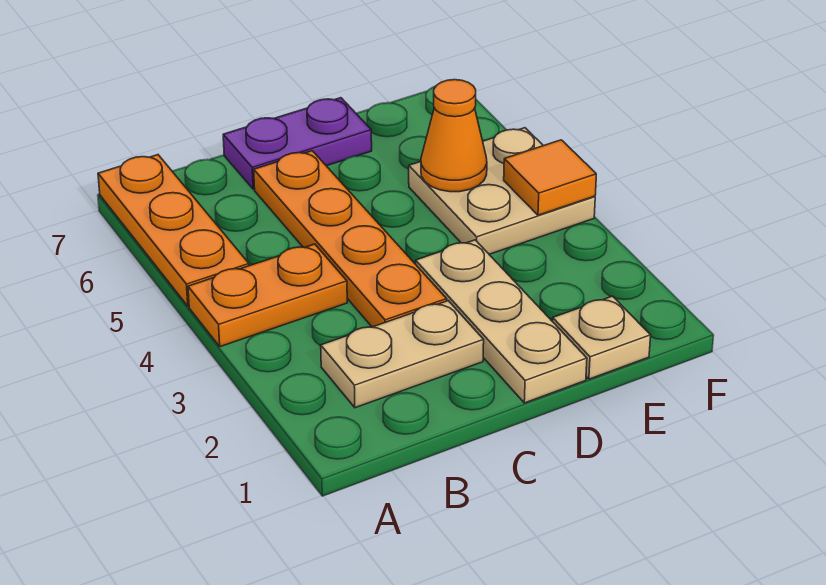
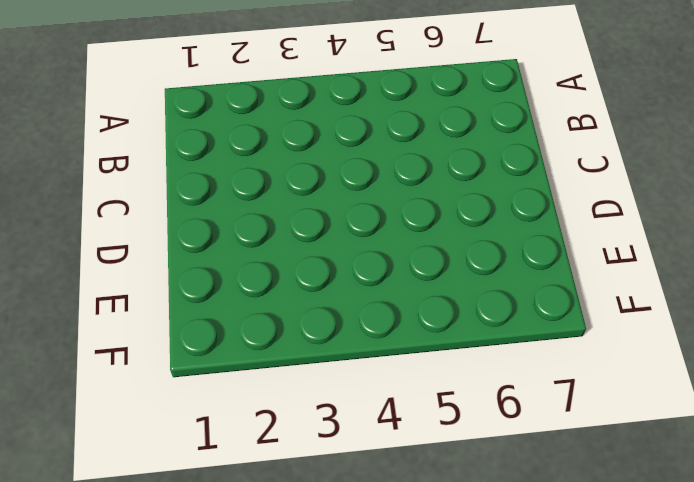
none -> orange plate A4:B4 level 1
none -> orange plate A5:A7 level 1

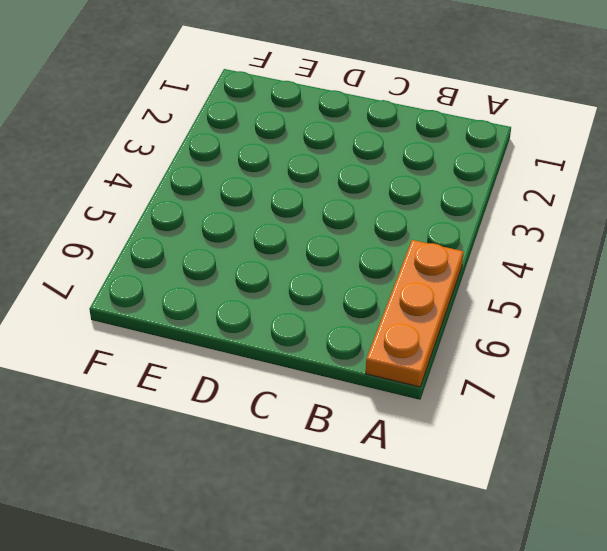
none -> orange plate A4:B4 level 1
none -> tan plate B2:C2 level 1

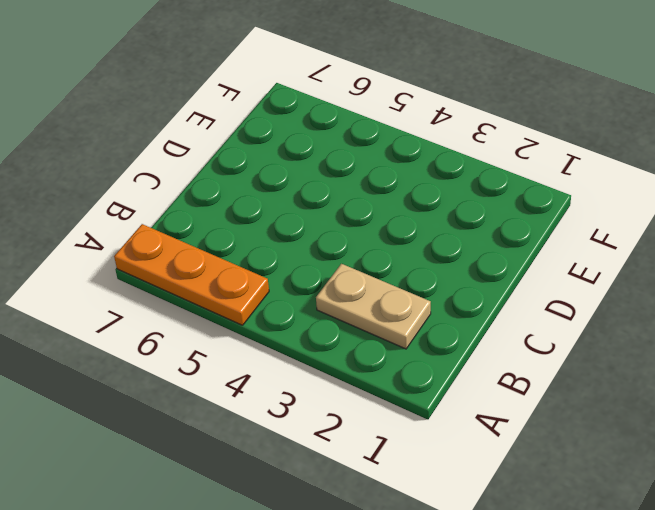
tan plate B2:B3 level 1 -> tan plate B2:C2 level 1
none -> orange plate A4:B4 level 1
none -> orange plate C3:C6 level 1

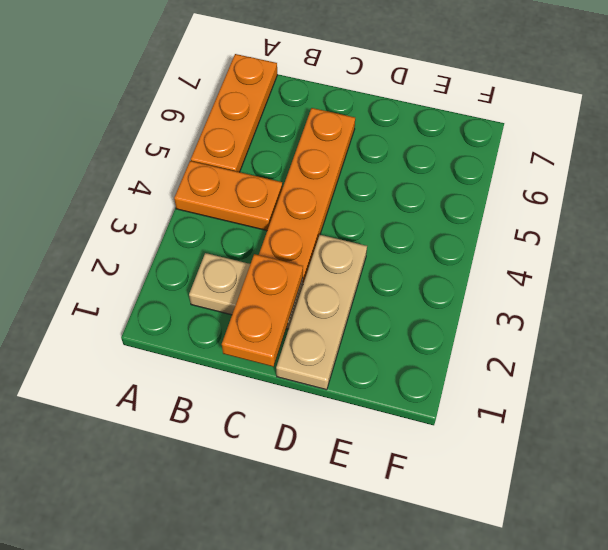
orange plate C1:C2 level 2 -> none
none -> purple plate C7:D7 level 1
none -> tan plate E1 level 1

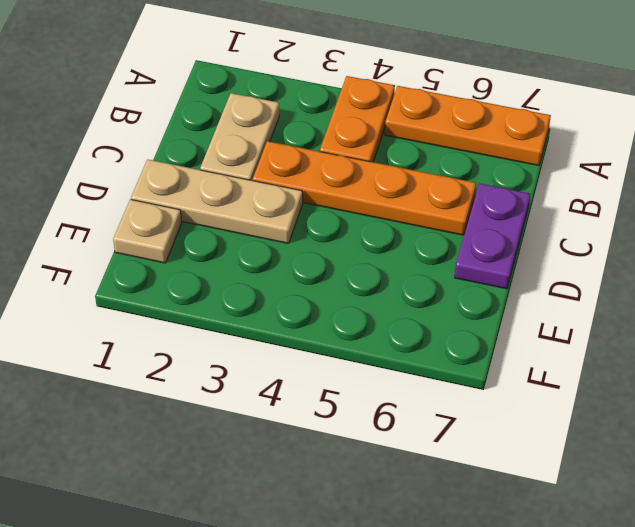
none -> tan plate E4:F5 level 1
none -> orange cone E5 level 2

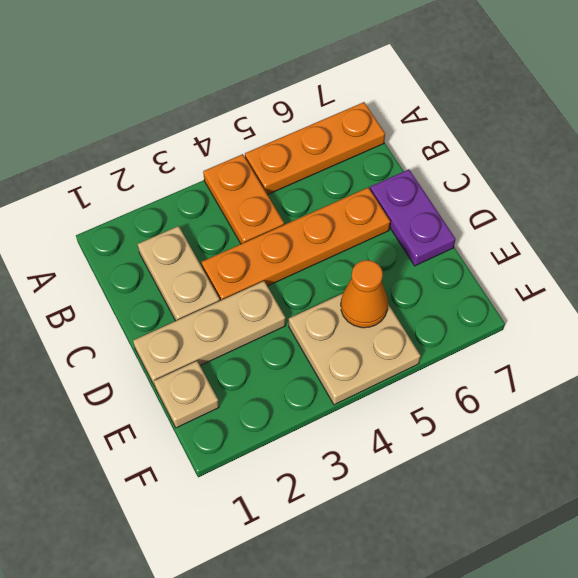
none -> orange tile F4 level 2

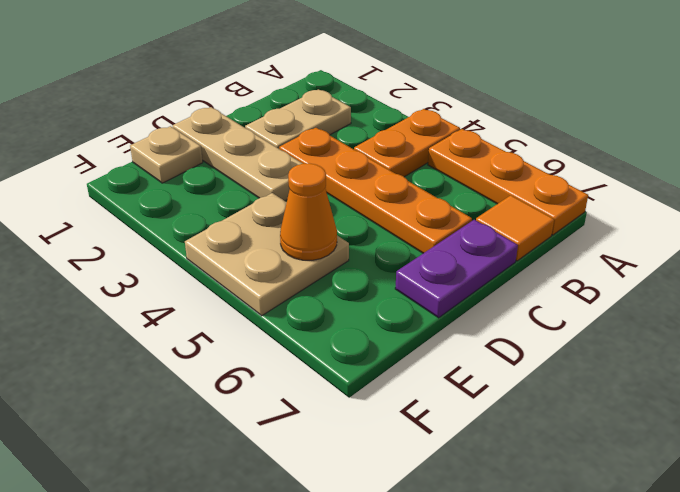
orange tile B7 level 1 -> orange tile F4 level 2

